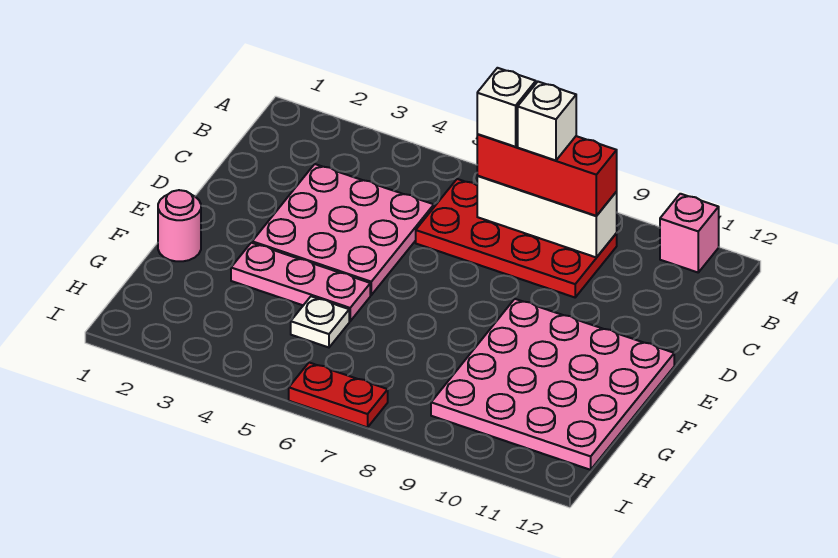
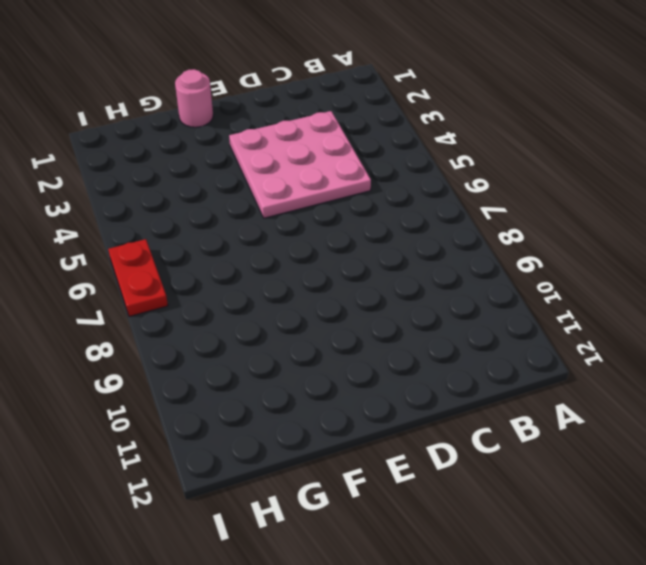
none -> pink brick A11 level 1
none -> red plate B6:C9 level 1
none -> pink plate E9:H12 level 1

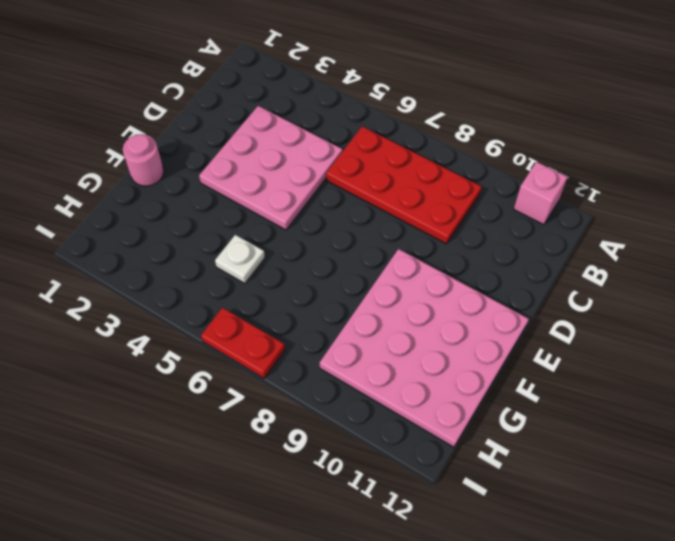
none -> pink plate F3:F5 level 1
none -> white brick B7:B9 level 2
none -> red brick B7:B9 level 3

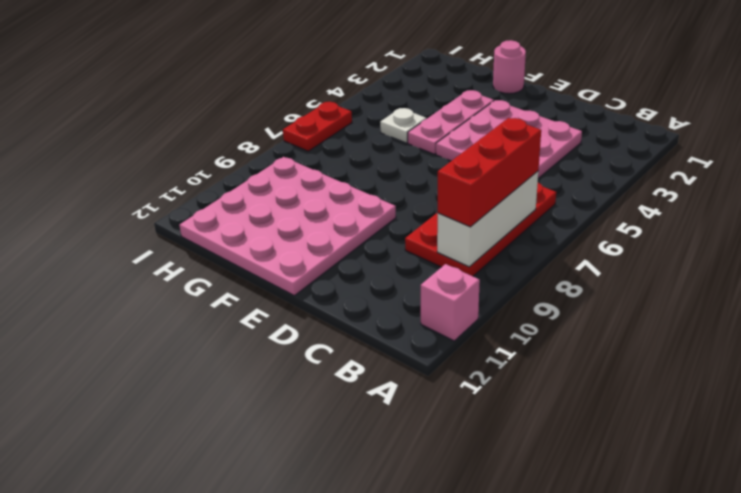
none -> white brick B7 level 4
none -> white brick B8 level 4

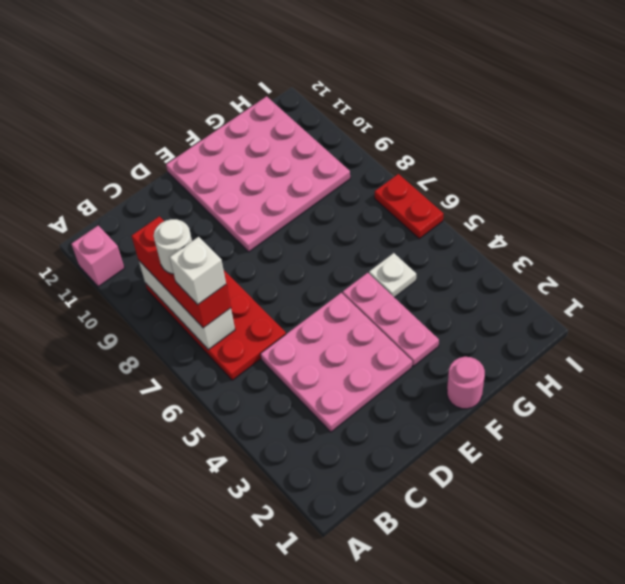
white round brick B8 level 4 -> white brick B8 level 4

